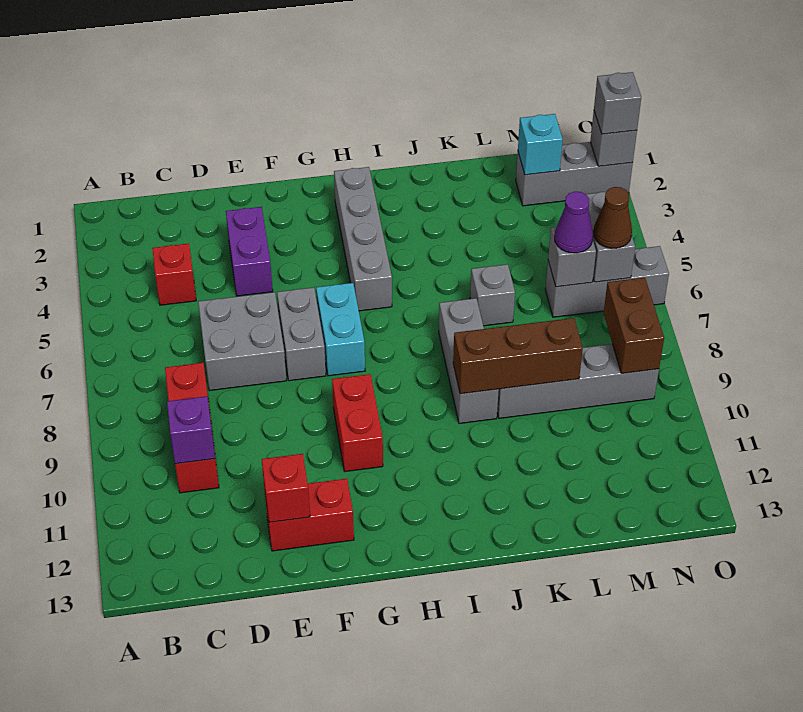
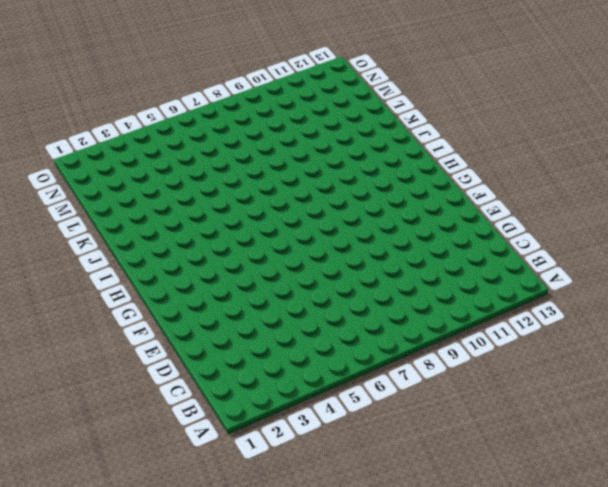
none -> red brick C4 level 1
none -> red brick C8:C10 level 1
none -> grey brick D6:E7 level 1

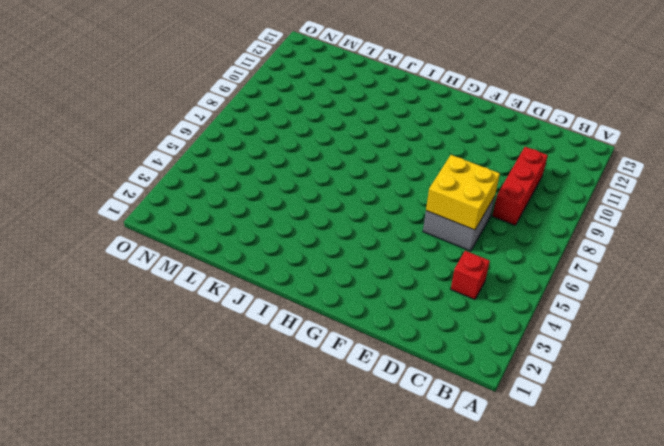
yellow brick D6:E7 level 2 -> none
none -> purple brick E3:E4 level 1
none -> red brick E12:F12 level 1
none -> grey brick F6:F7 level 1

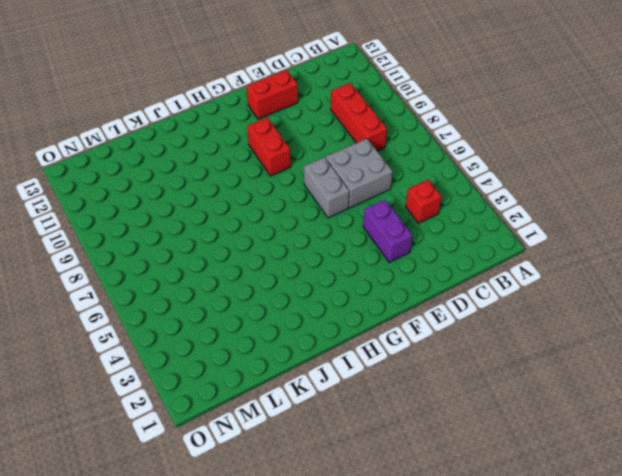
none -> cyan brick G6:G7 level 1
none -> grey brick H2:H5 level 1
none -> grey brick J7:J9 level 1

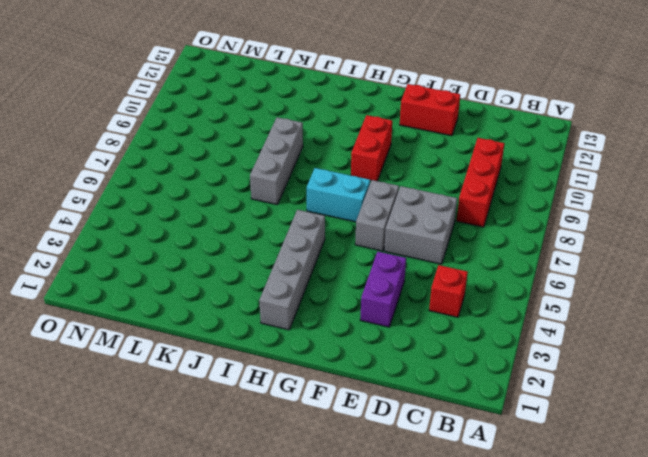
cyan brick G7:H7 level 1 -> cyan brick G6:G7 level 1
none -> grey brick K6 level 1
none -> grey brick K9:N9 level 1
none -> grey brick M2:O2 level 1

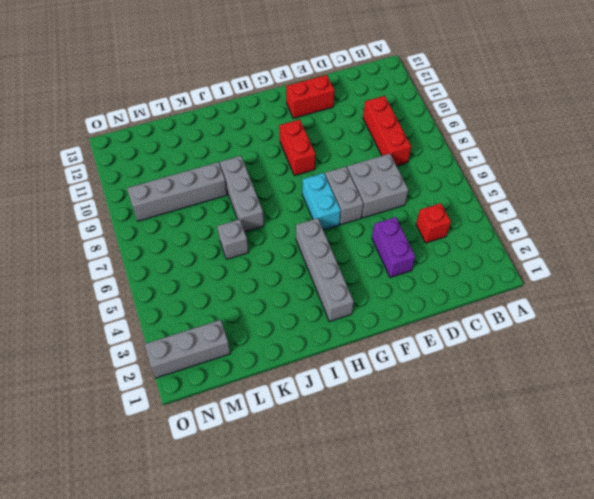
none -> grey brick M6:O6 level 1
none -> purple brick C10 level 2
none -> red brick E12 level 2

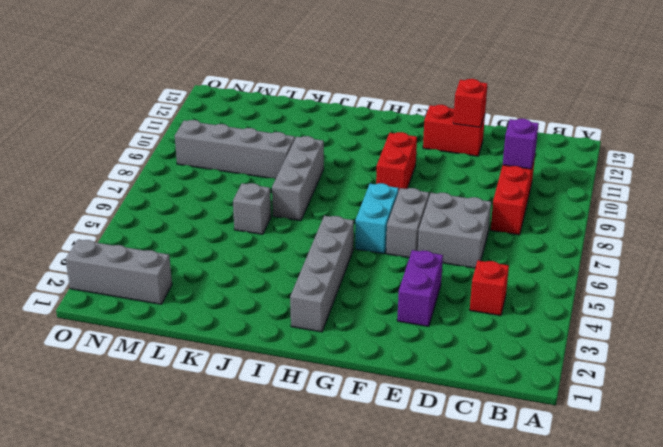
none -> grey brick M6:O6 level 1
none -> brown brick J9:L9 level 2
none -> cyan brick M2 level 2

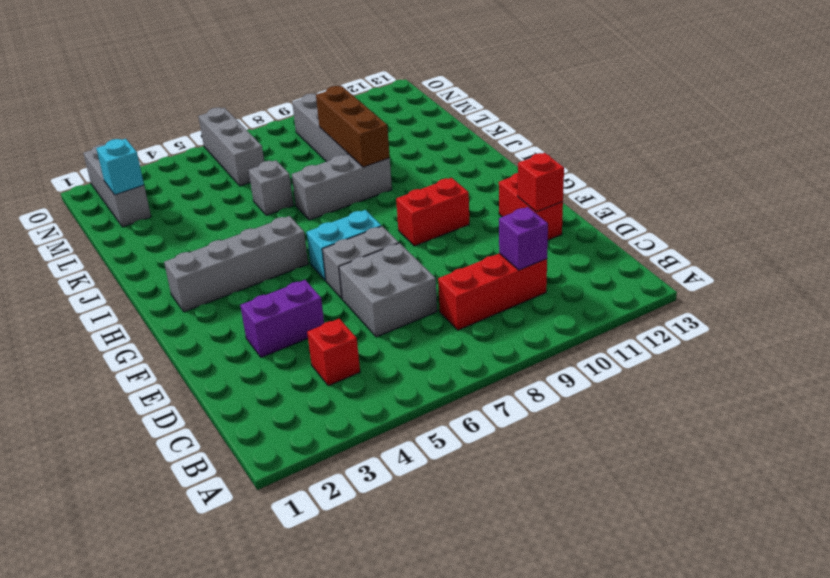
none -> grey brick M6 level 2
none -> grey brick N5:N6 level 2
none -> brown brick N8:N9 level 2

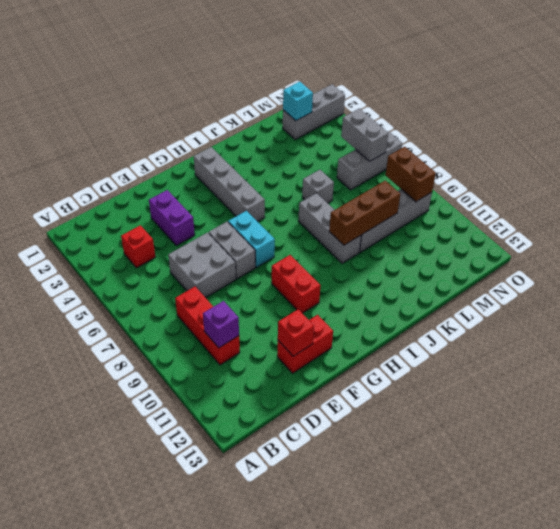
none -> grey brick M6 level 2
none -> grey brick O2 level 2
none -> purple cone M6 level 3

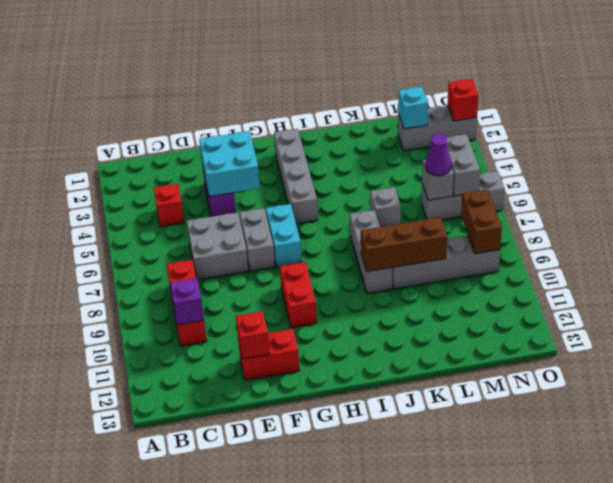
cyan brick E3:F4 level 2 -> none
red brick O2 level 2 -> grey brick O2 level 2
none -> brown cone N6 level 3
none -> grey brick O2 level 3

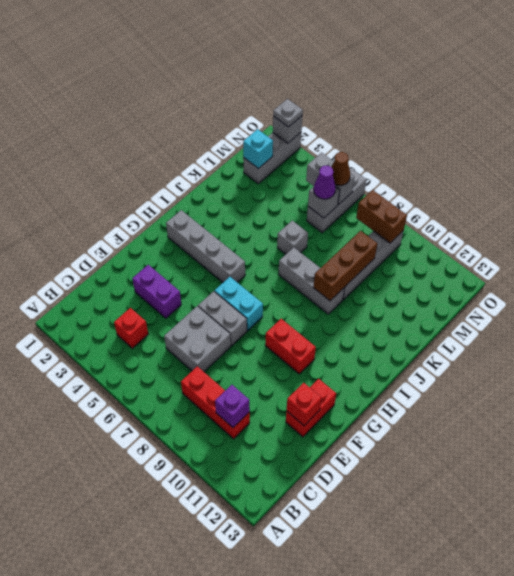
grey plate O2 level 3 -> grey brick O2 level 3

